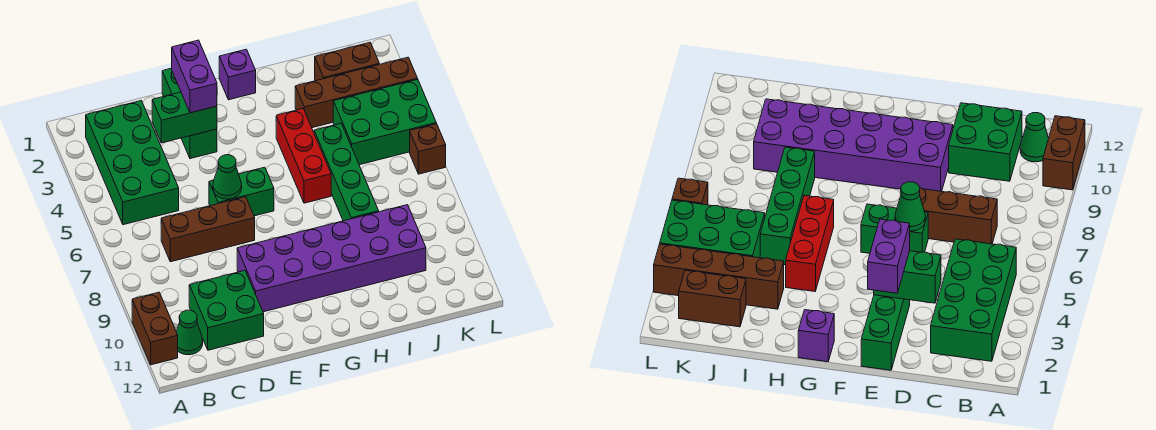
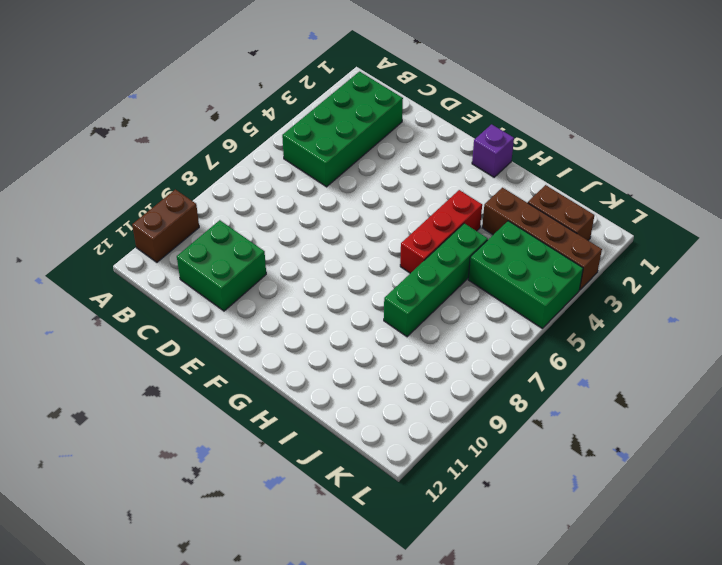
none -> green cone B11 level 1
none -> brown brick C7:E7 level 1
none -> green brick E1:E3 level 1

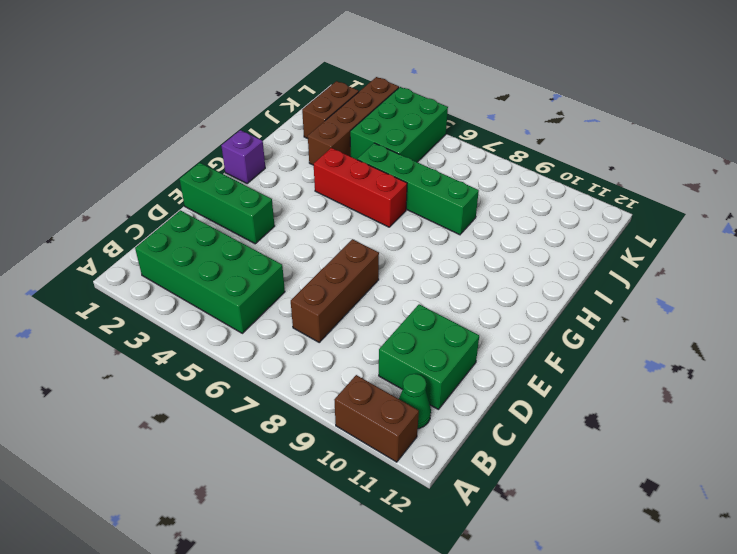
none -> green brick E6:F6 level 1
none -> purple brick E9:J10 level 1
none -> brown brick L6 level 1

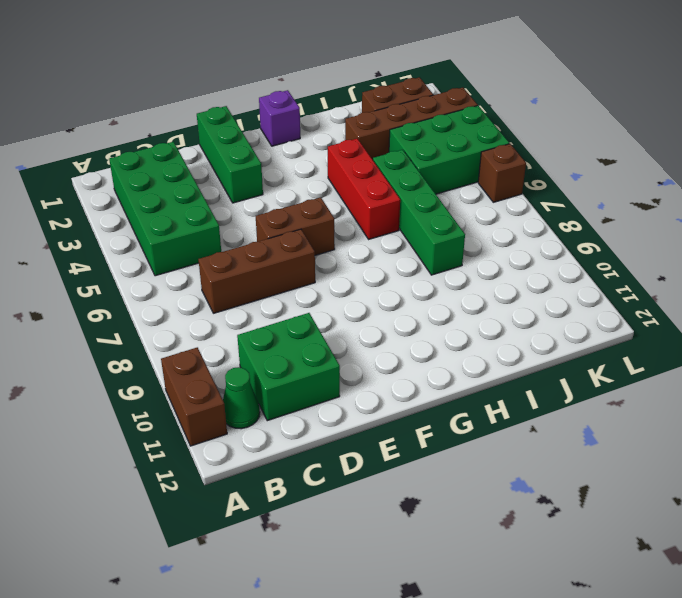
brown brick E6:F6 level 1 -> green brick E6:F6 level 1
none -> purple brick E9:J10 level 1
none -> green brick D3:E3 level 2
none -> green cone E6 level 2

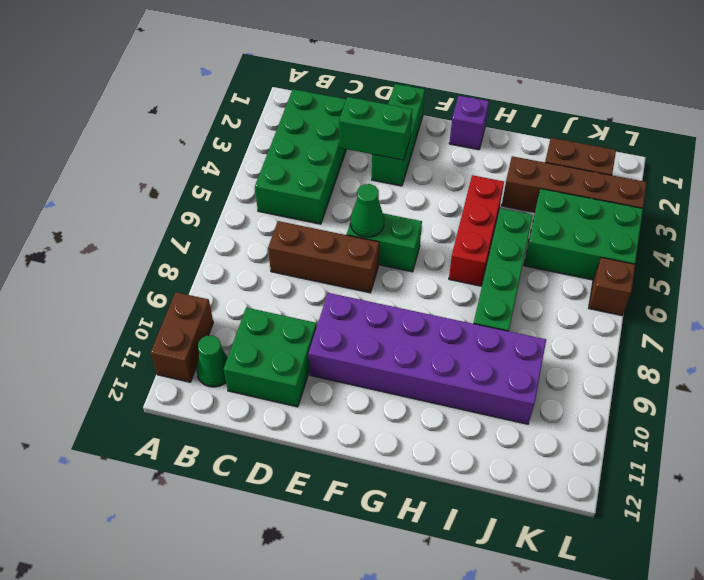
none -> purple brick E2:E3 level 3

